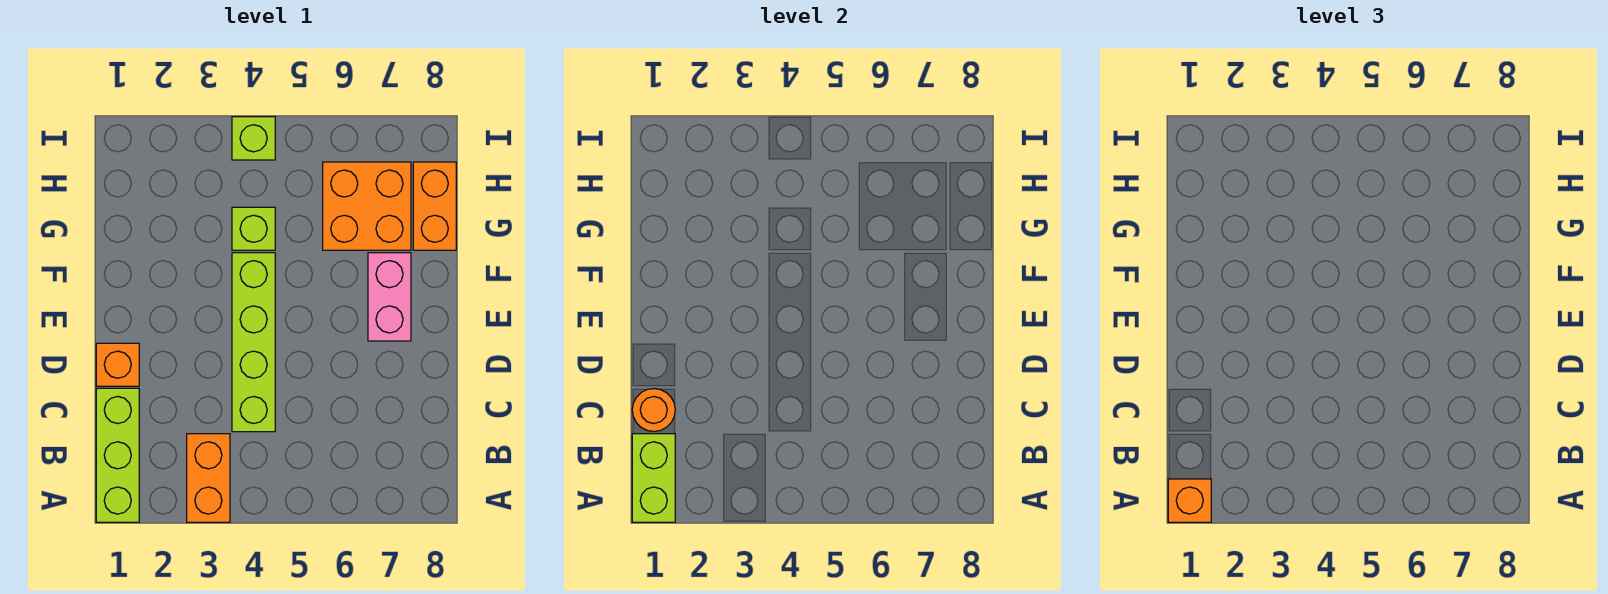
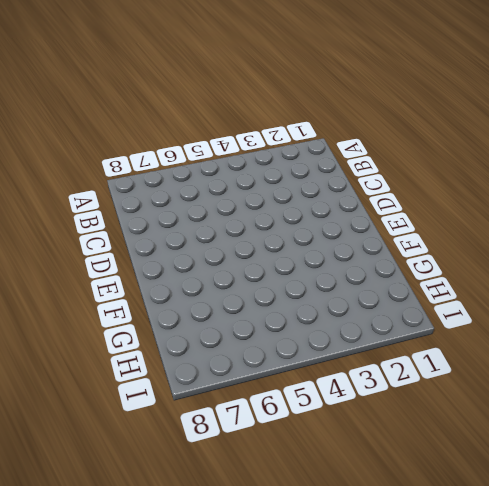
none -> lime brick A1:C1 level 1
none -> orange brick A3:B3 level 1
none -> lime brick C4:F4 level 1

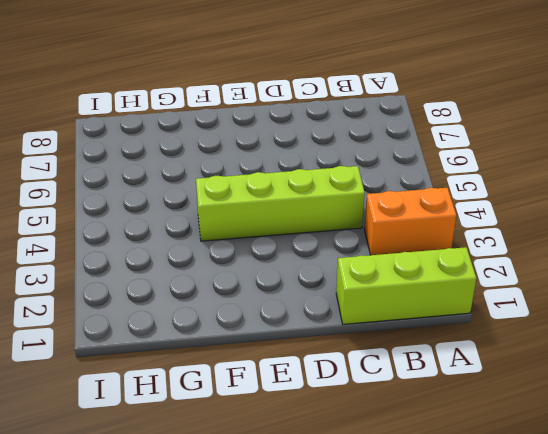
none -> orange brick D1 level 1
none -> pink brick E7:F7 level 1
none -> lime brick G4 level 1

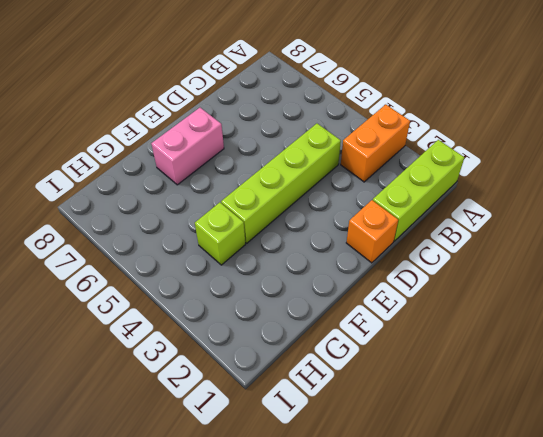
none -> orange brick G6:H7 level 1
none -> orange brick G8:H8 level 1
none -> lime brick I4 level 1

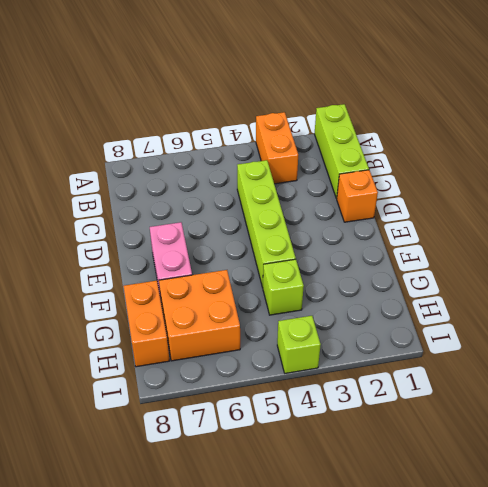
none -> lime brick A1:B1 level 2
none -> orange round brick C1 level 2
none -> orange brick A1 level 3

